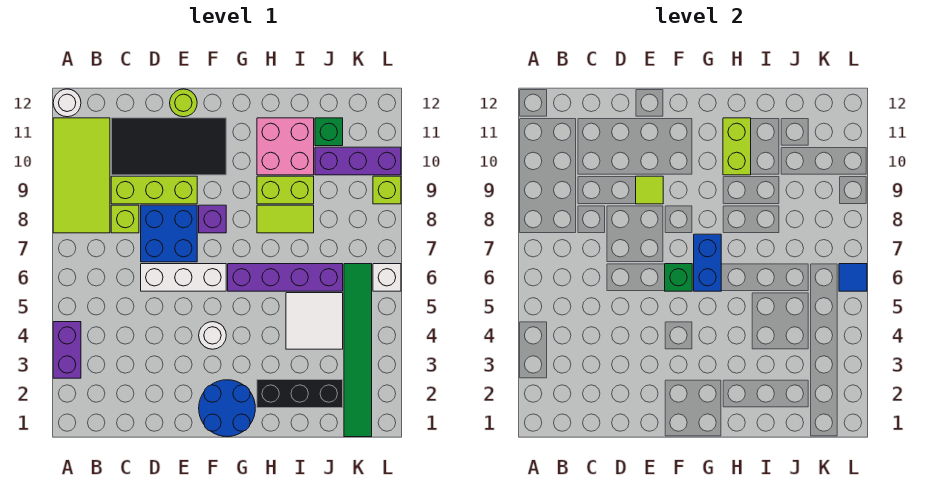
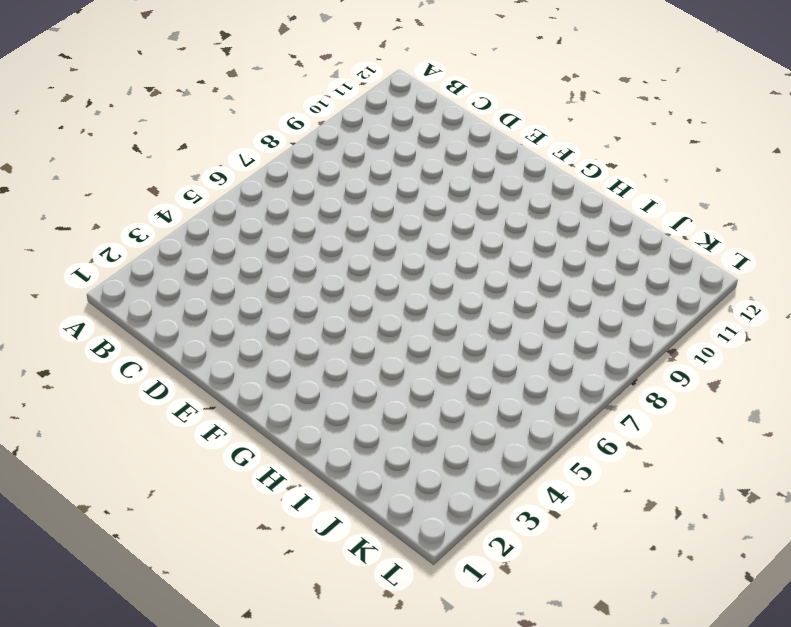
none -> purple brick A3:A4 level 1
none -> lime tile A8:B11 level 1
none -> white round brick A12 level 1

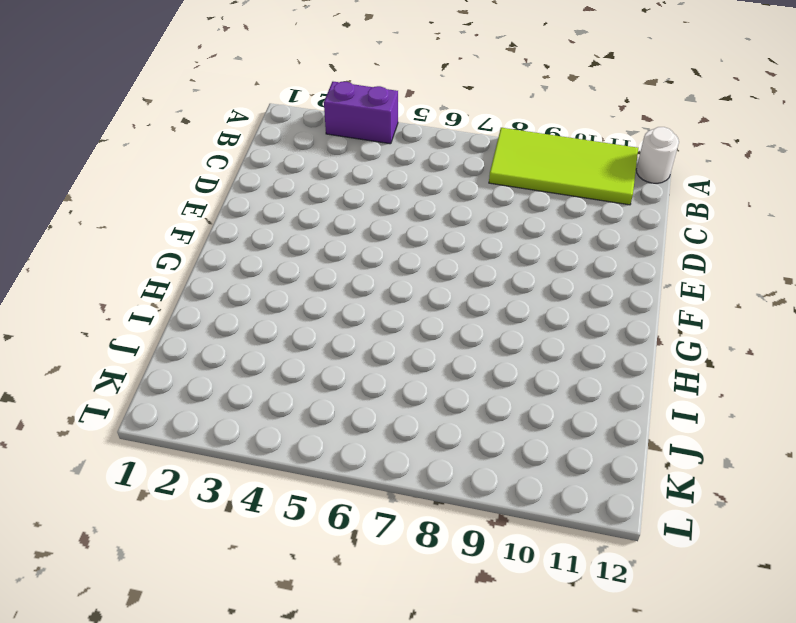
none -> lime brick C8 level 1
none -> lime brick C9:E9 level 1
none -> black tile C10:F11 level 1

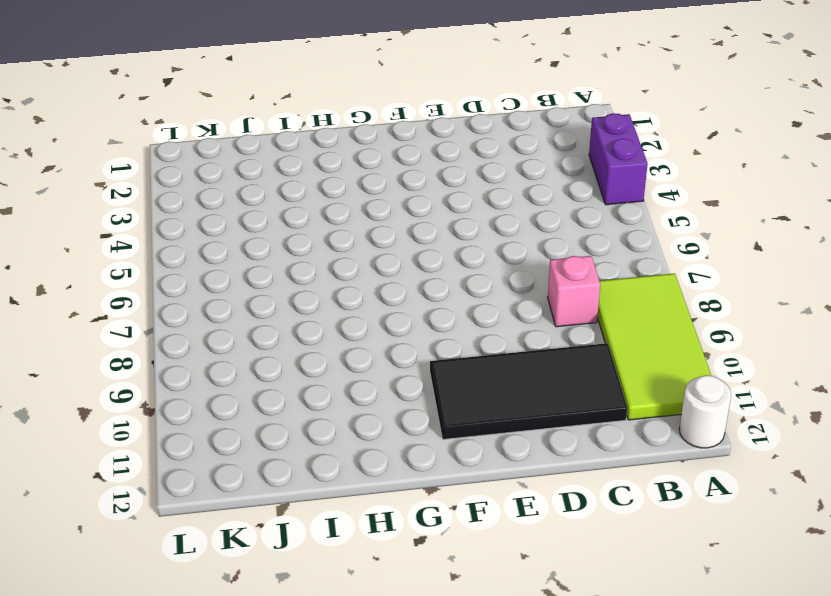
pink brick C8 level 1 -> lime brick C8 level 1
none -> lime brick C9:E9 level 1
none -> white brick D6:F6 level 1
none -> blue brick D7:E8 level 1

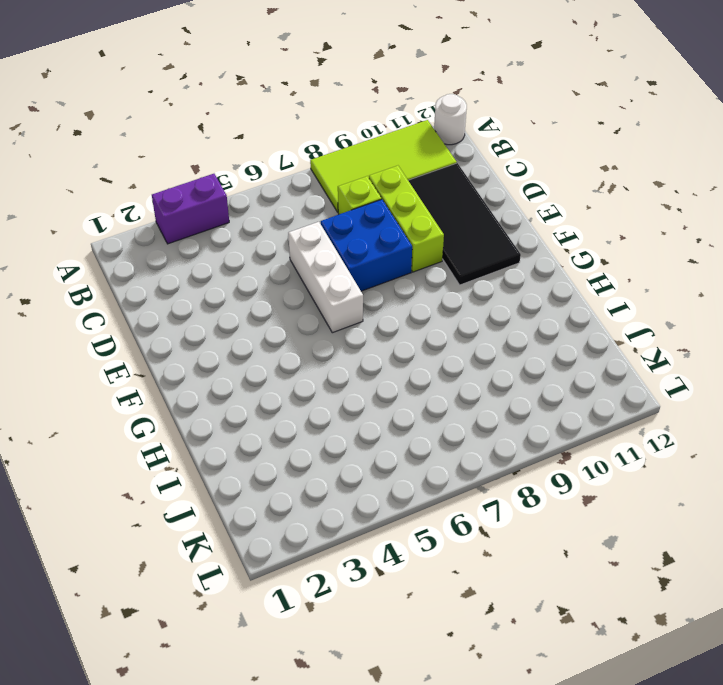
none -> lime round brick E12 level 1
none -> blue round brick F1:G2 level 1
none -> white round brick F4 level 1

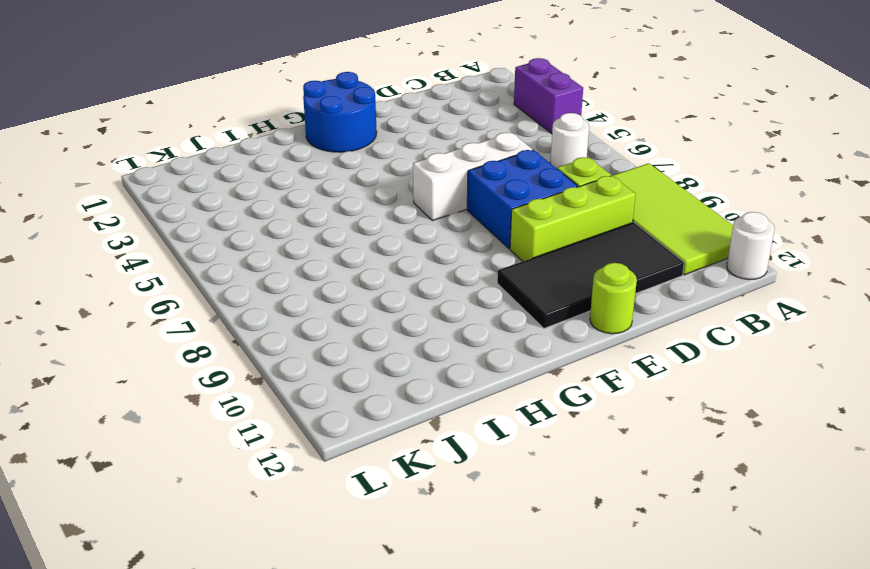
white round brick B6 level 1 -> white round brick F4 level 1
none -> purple brick F8 level 1
none -> purple brick G6:J6 level 1
none -> black brick H2:J2 level 1

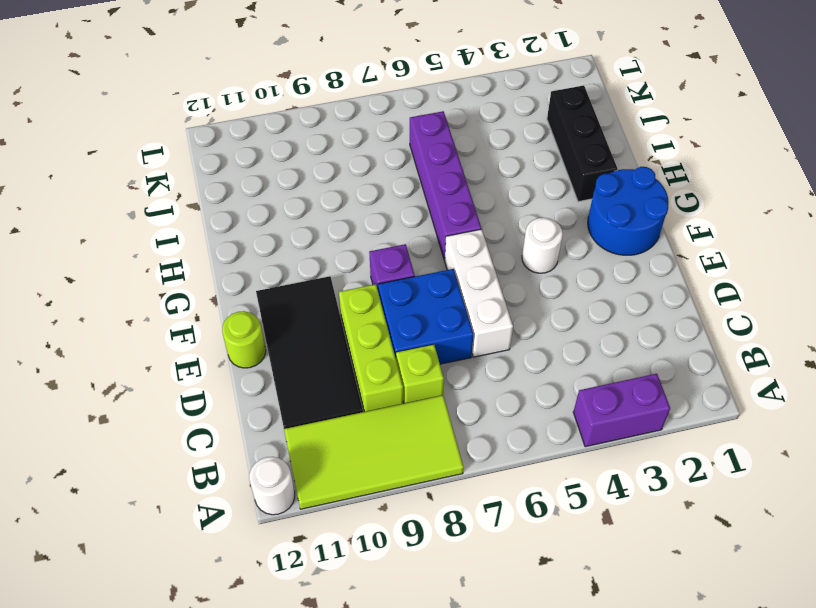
none -> lime tile H8:I8 level 1
none -> lime brick H9:I9 level 1
none -> pink brick H10:I11 level 1

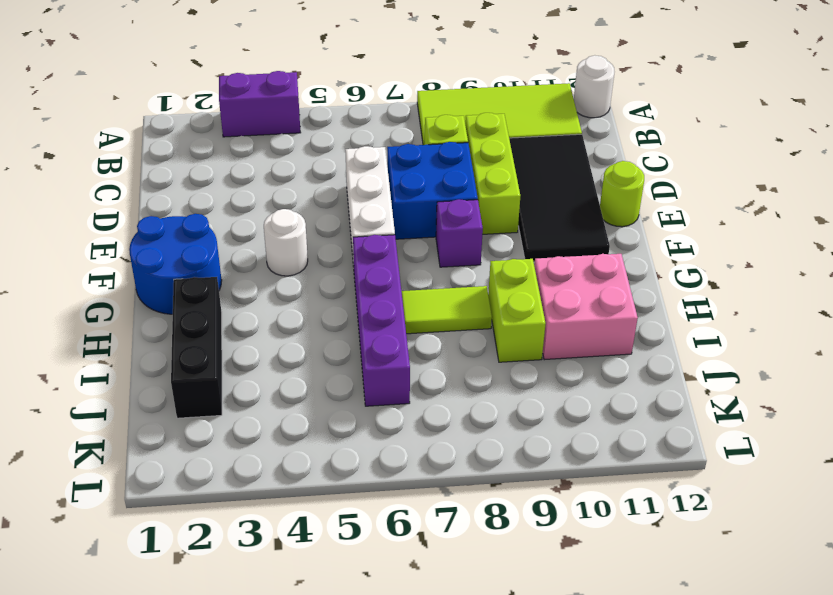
lime tile H7:H8 level 1 -> lime tile H8:I8 level 1
none -> white tile I4:J5 level 1
none -> purple brick J10:L10 level 1
none -> green brick J11 level 1

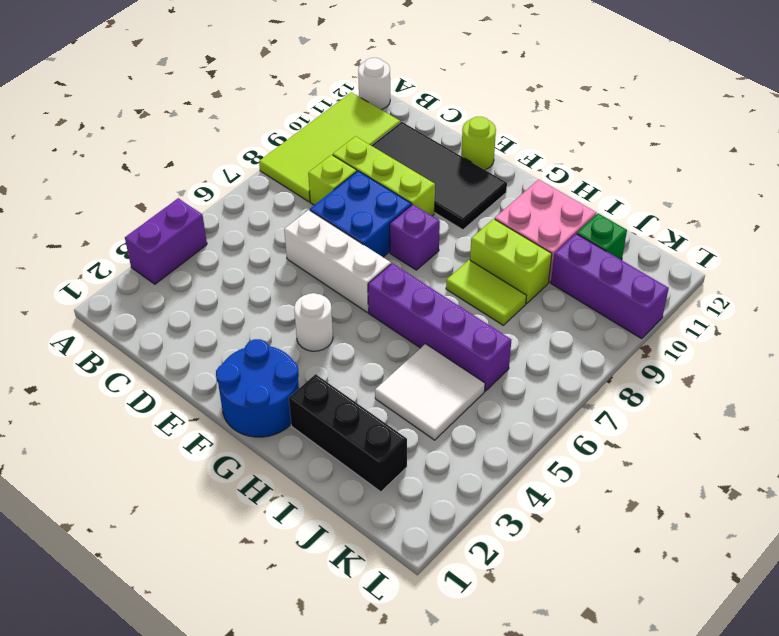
none -> green tile K1:K6 level 1
none -> white brick L6 level 1
none -> lime brick L9 level 1

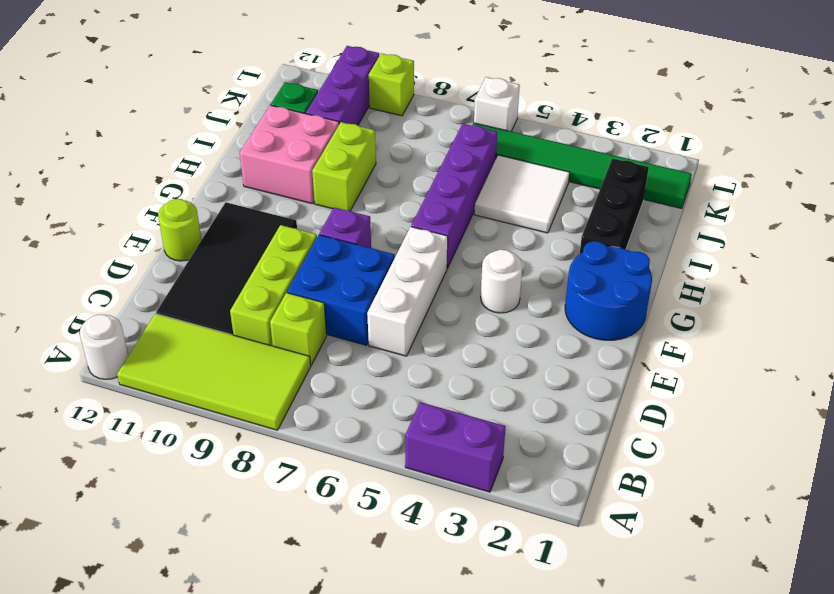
none -> lime tile H8:I8 level 1
none -> lime tile E9 level 2
none -> green brick F6 level 2

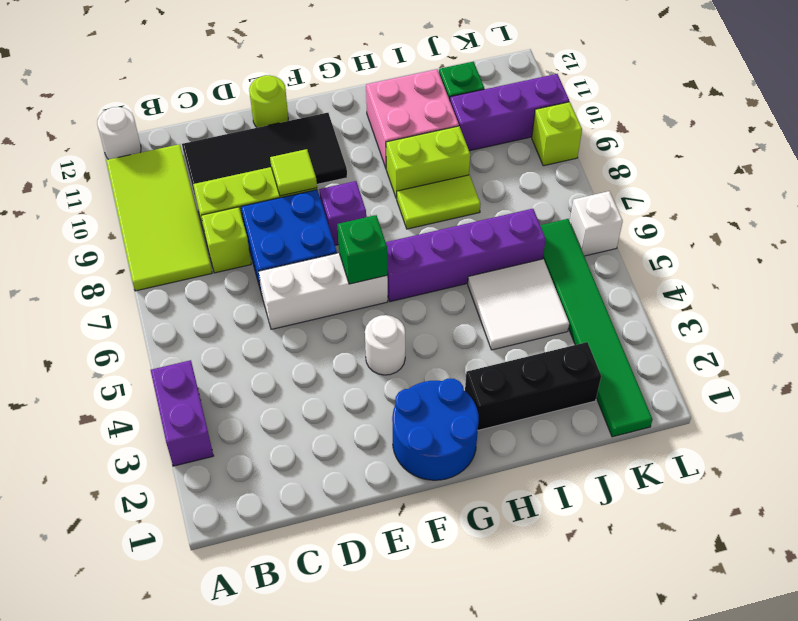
none -> blue brick G6:G7 level 2
none -> lime brick H10:H11 level 2
none -> blue tile L6 level 2

